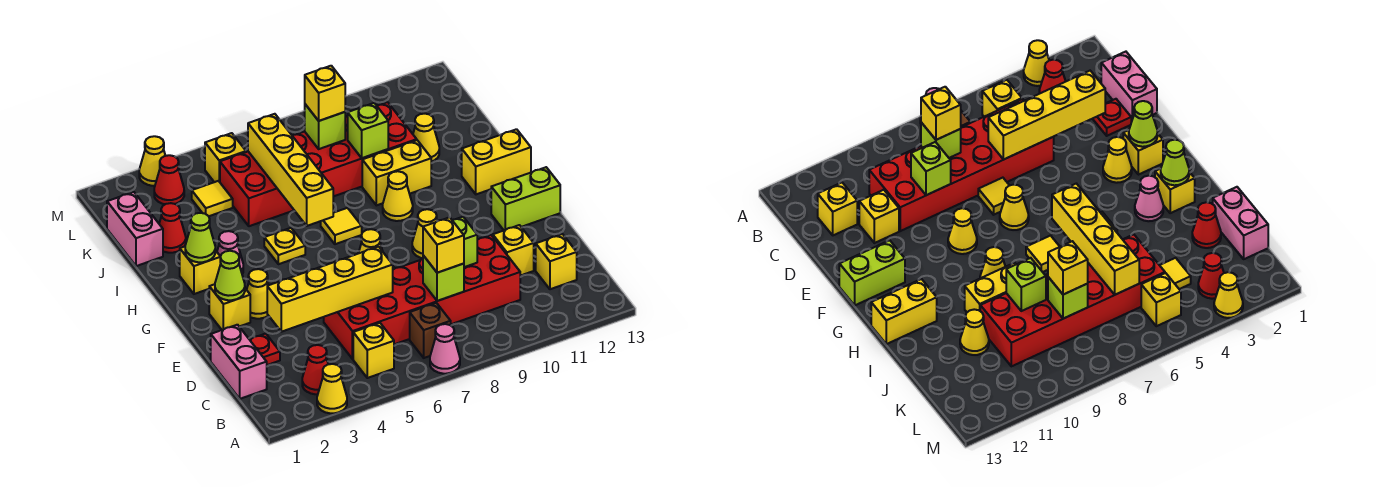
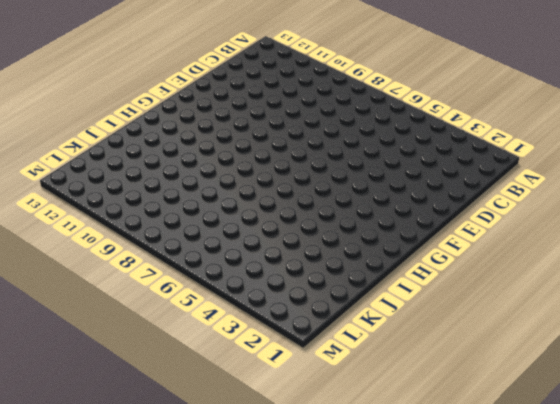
none -> yellow cone A3 level 1
none -> pink cone A7 level 1
none -> red cone B3 level 1
none -> yellow brick B5 level 1

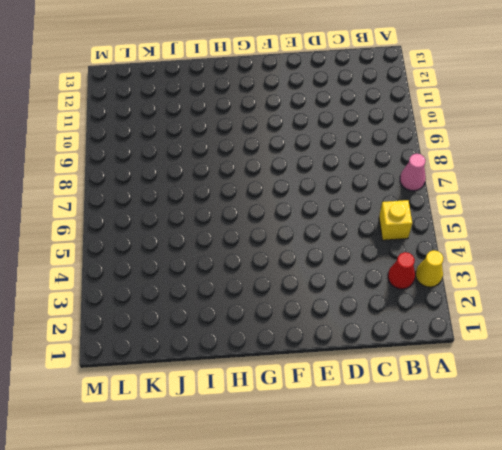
none -> brown brick B7 level 1
none -> pink brick C1:D1 level 1
none -> red brick C5:D10 level 1
none -> yellow brick C12 level 1

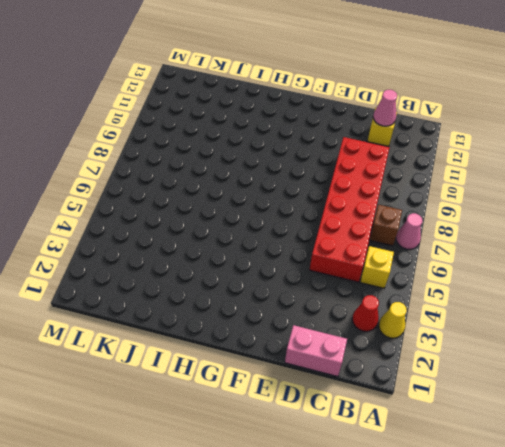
pink cone C12 level 2 -> pink cone H3 level 1
none -> red plate D2 level 1
none -> yellow brick D11 level 1
none -> yellow tile E7 level 1
none -> yellow brick F2 level 1

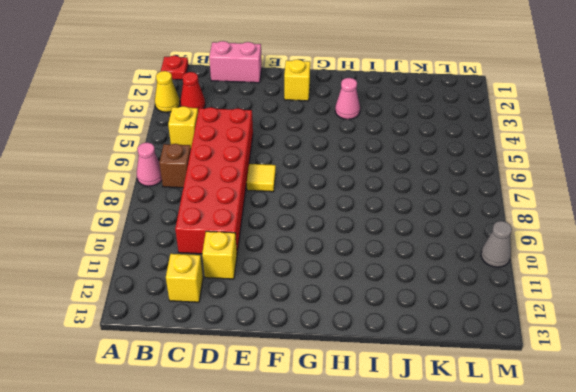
red plate A1 level 1 -> red plate D2 level 1
grey cone M10 level 1 -> none
none -> yellow cone F3 level 1
none -> yellow cone F7 level 1
none -> yellow cone F9 level 1
none -> lime brick F12:F13 level 1

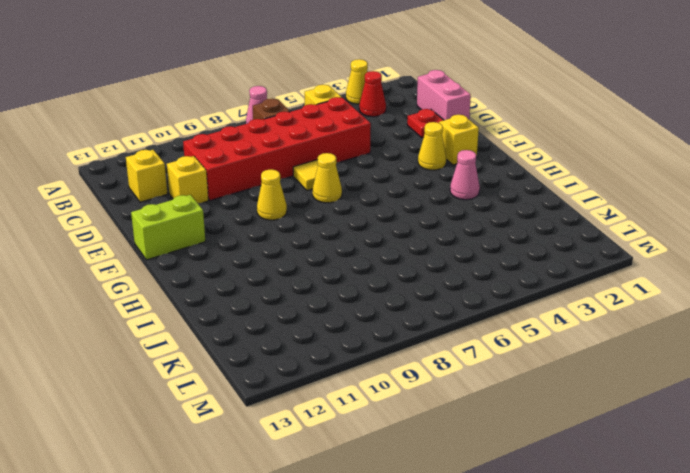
none -> yellow brick H2 level 1
none -> yellow plate H5 level 1
none -> yellow tile H7 level 1
none -> yellow cone H9 level 1

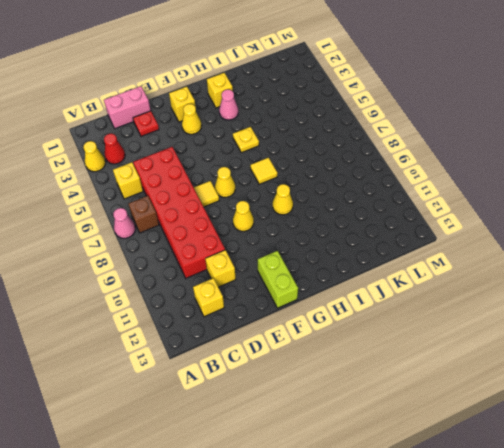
none -> yellow brick H12:H13 level 1
none -> yellow brick I9:I10 level 1
none -> pink brick J1:K1 level 1
none -> red cone J2 level 1

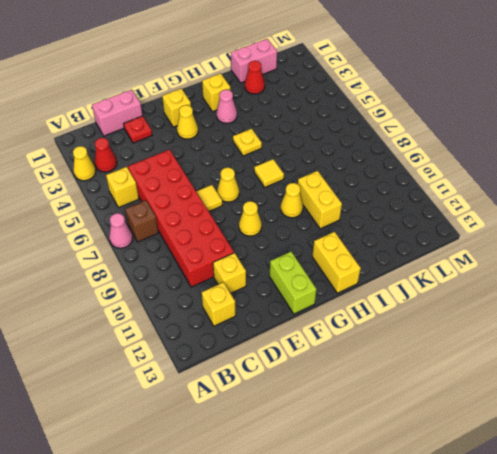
none -> red brick J5:K10 level 1
none -> yellow cone J11 level 1
none -> yellow tile K4 level 1
none -> red cone L3 level 1

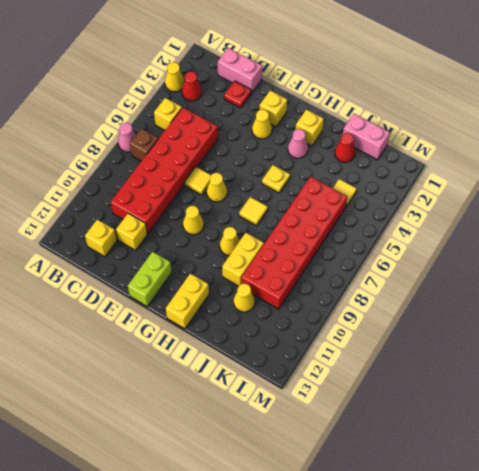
none -> red cone L3 level 1
none -> yellow brick L5 level 1
none -> yellow cone M3 level 1
none -> lime brick C8 level 2

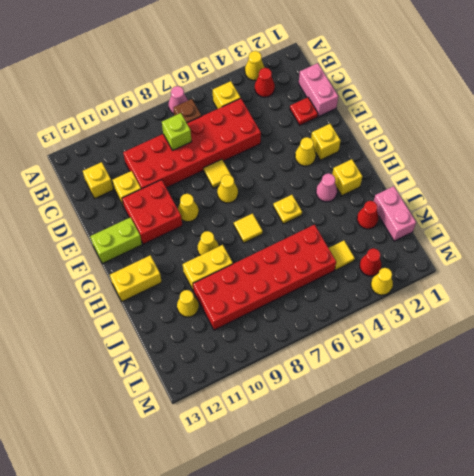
red brick E10:F11 level 1 -> none
none -> yellow brick L5 level 1
none -> yellow brick D3:D6 level 2
none -> lime brick D9 level 2
none -> lime cone F2 level 2

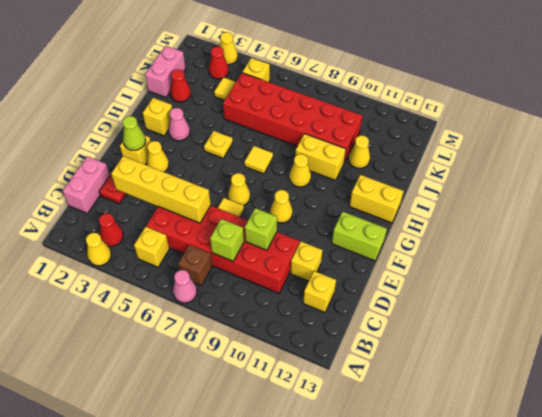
none -> lime cone H2 level 2
none -> yellow brick H6:K6 level 2
none -> lime brick J9 level 2
none -> lime brick K8 level 2

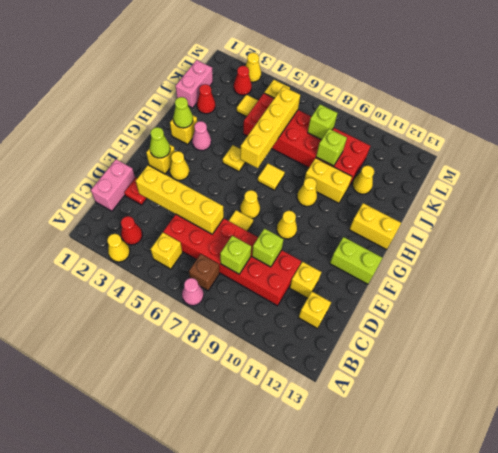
none -> yellow brick C8 level 3
none -> yellow brick K8 level 3

